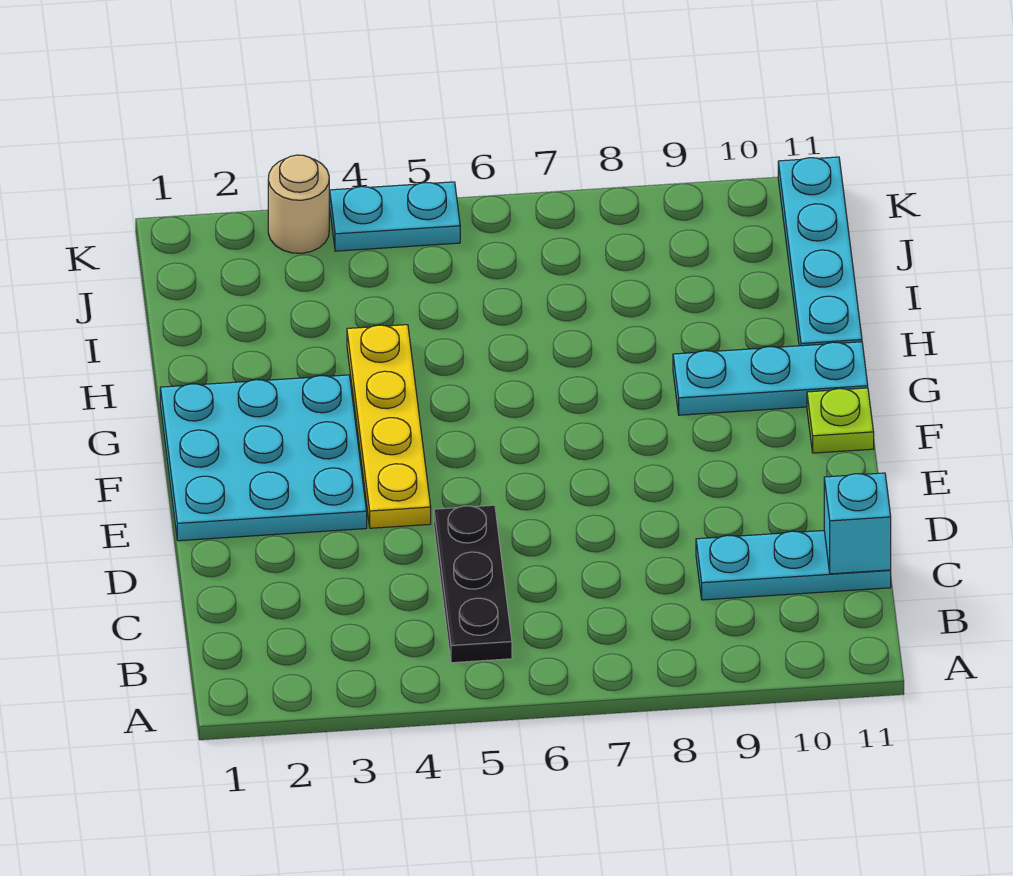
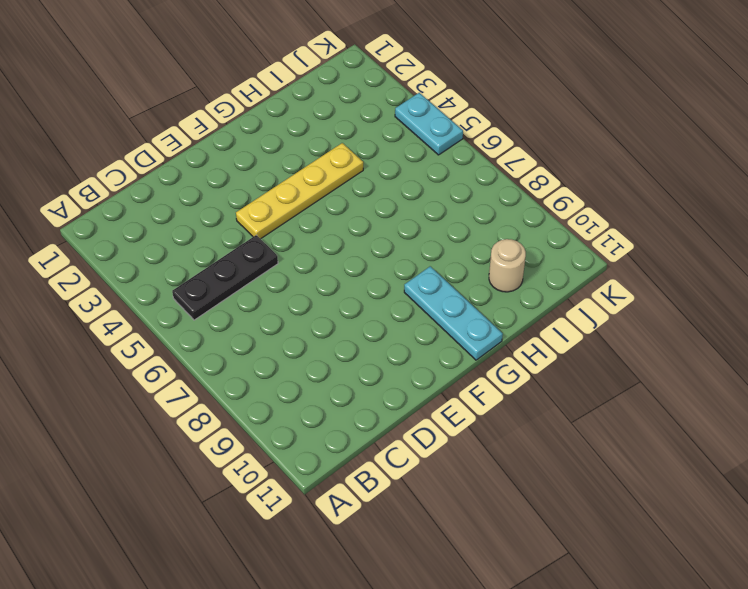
tan round brick I10 level 1 -> tan round brick K3 level 1
none -> cyan plate C9:C11 level 1
none -> cyan plate E1:G3 level 1

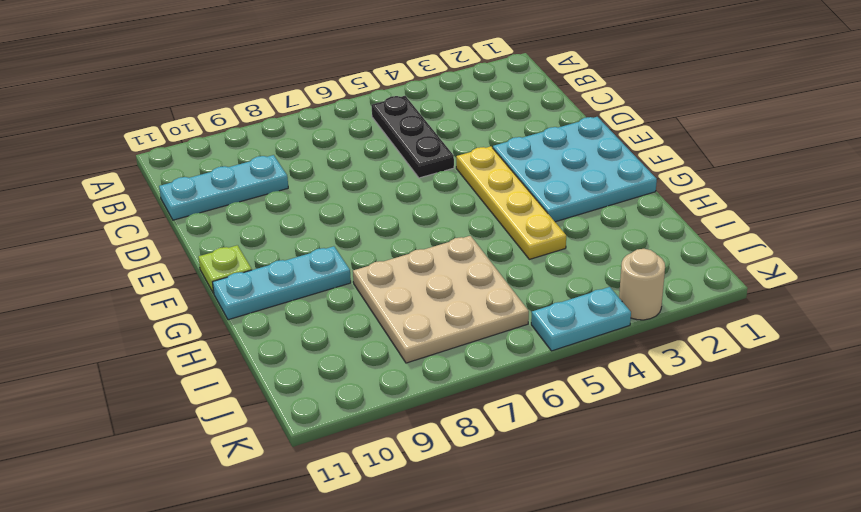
tan plate H6:J8 level 1 -> none
none -> cyan plate H11:K11 level 1
none -> cyan brick C11 level 2

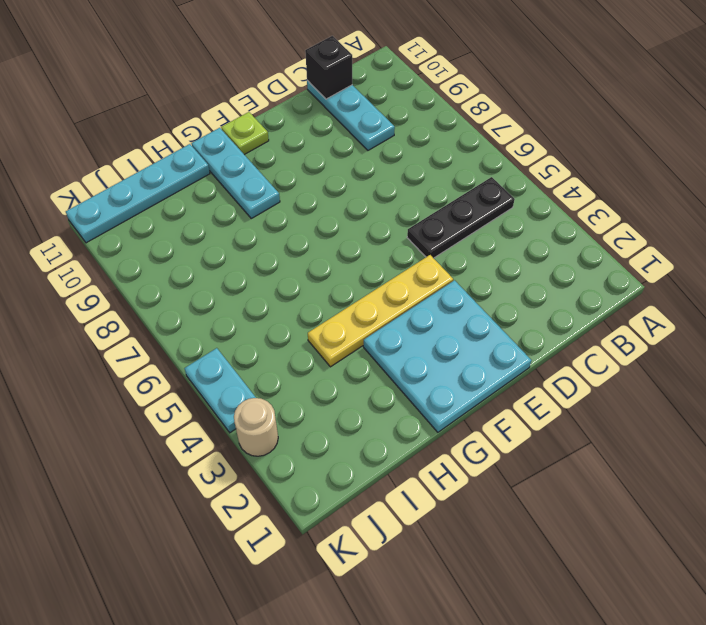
black brick C11 level 2 -> cyan brick C11 level 2

